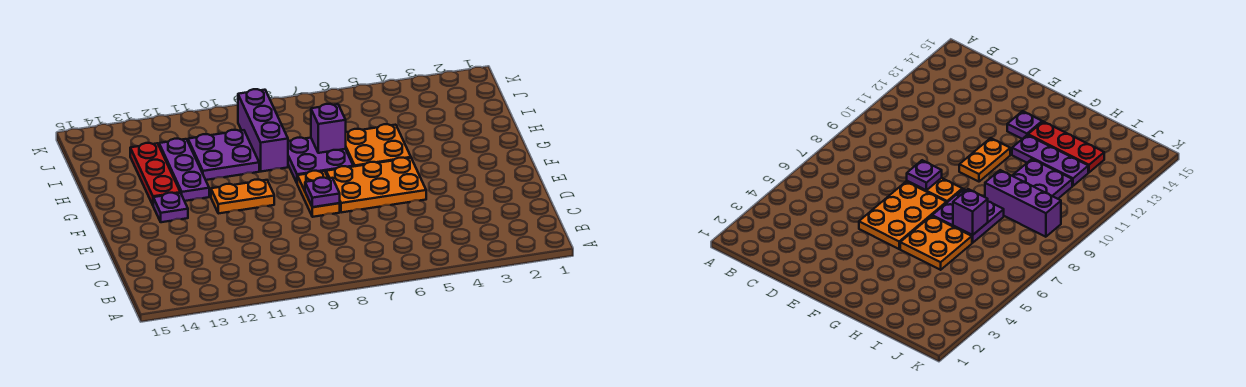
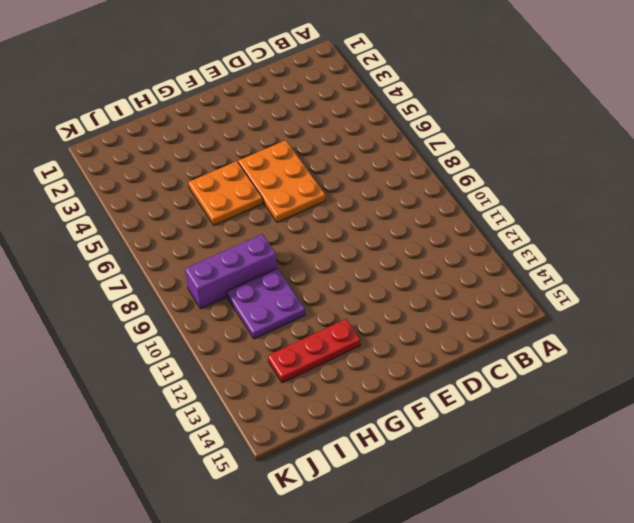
none -> orange plate E8:F8 level 1
none -> orange plate F10:F11 level 1
none -> purple plate F13 level 1

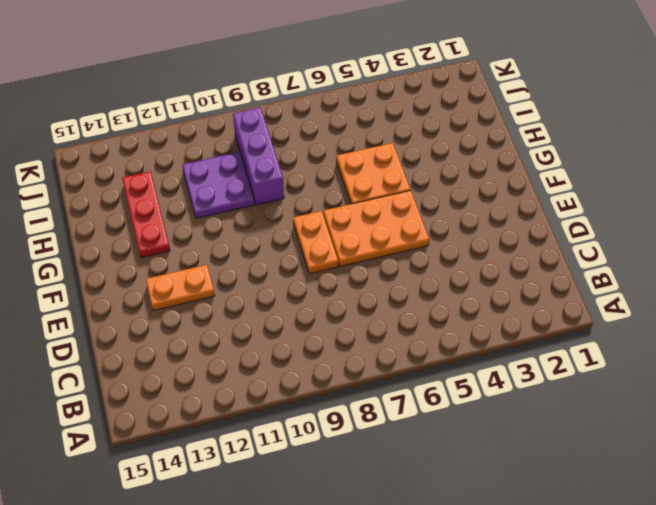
orange plate E12:E13 level 1 -> orange plate F10:F11 level 1
none -> purple plate F13 level 1
none -> purple plate G7:H8 level 1
none -> purple plate G12:I12 level 1

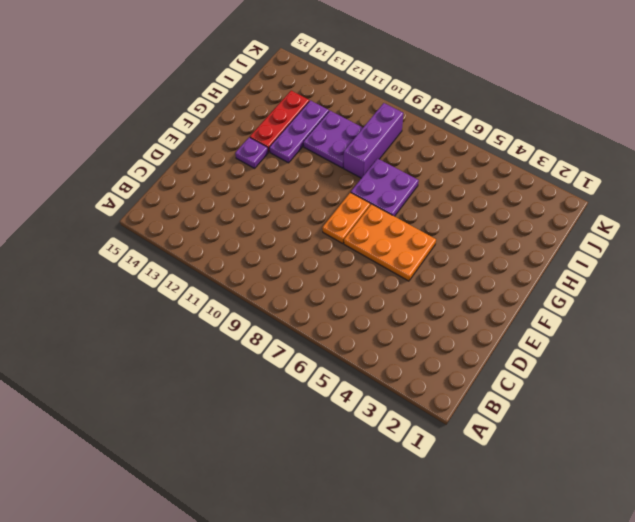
none -> orange plate F10:F11 level 1
none -> orange plate G5:H6 level 1
none -> purple plate E8 level 2

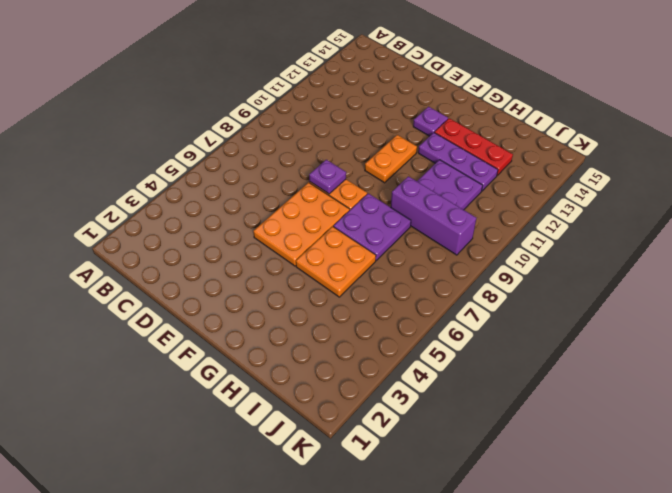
none -> purple brick H7 level 2

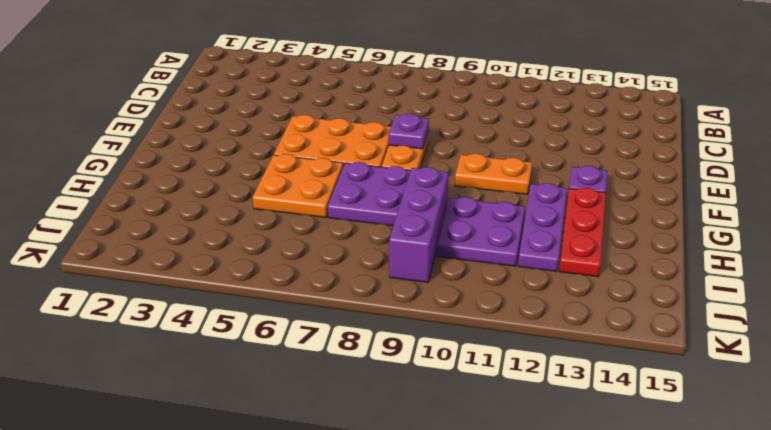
none -> purple brick H7 level 2

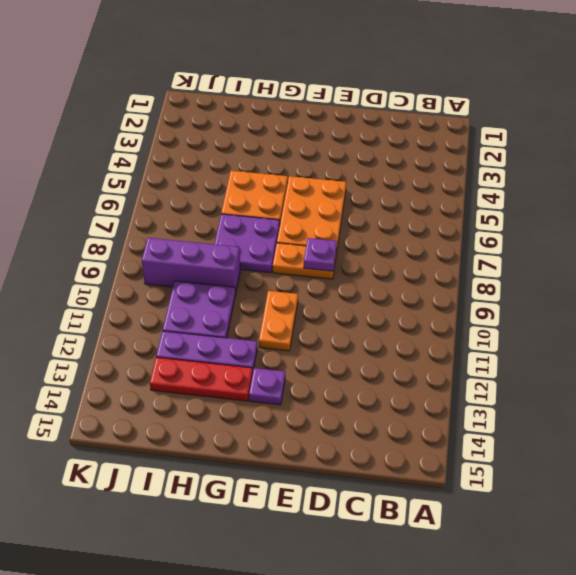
none -> purple brick H7 level 2

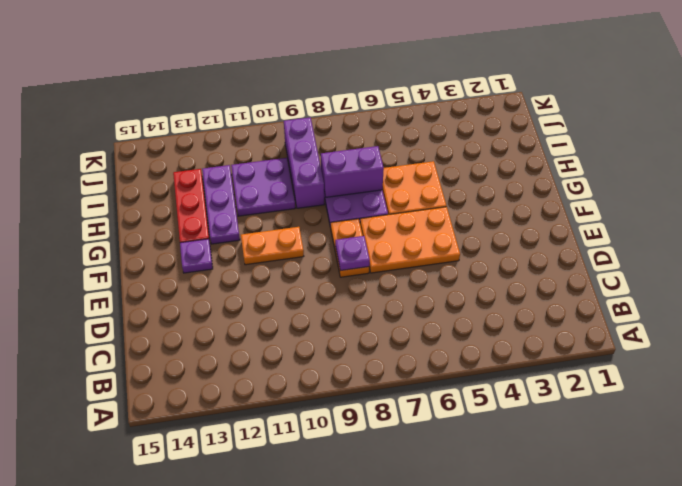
purple brick H7:H8 level 2 -> purple brick H7 level 2

